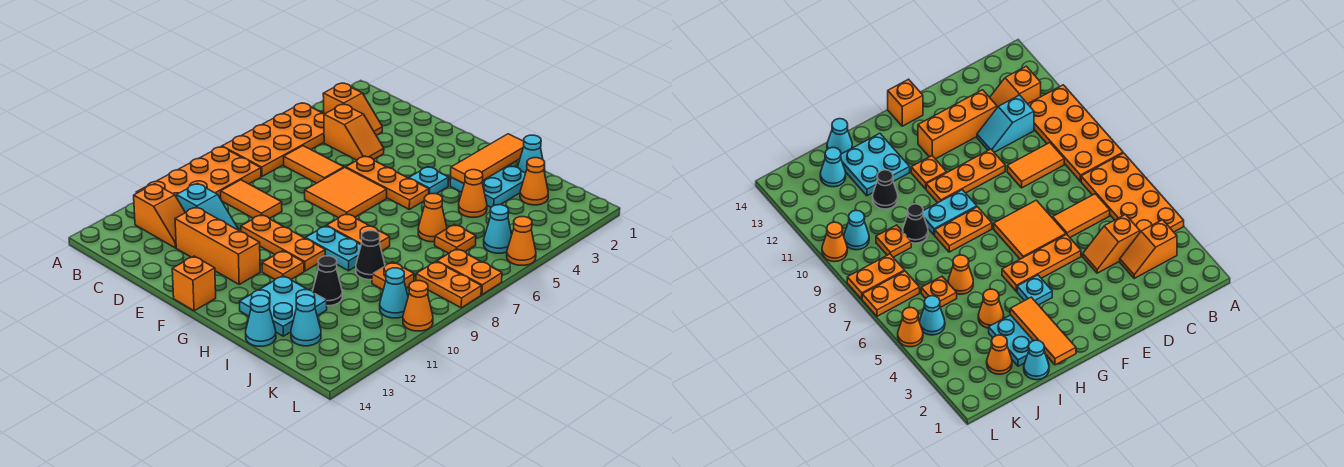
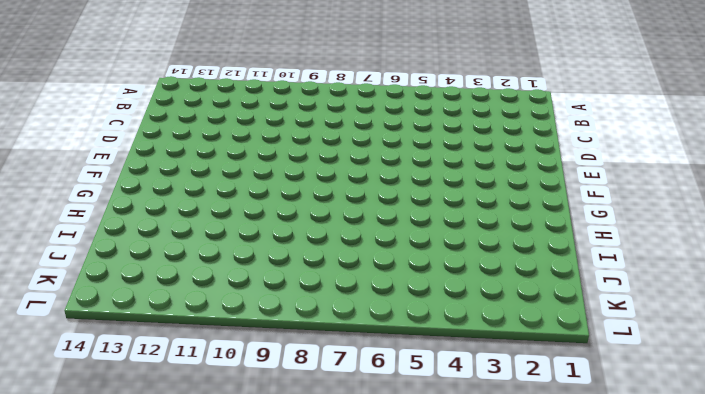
none -> orange plate A4:B7 level 1
none -> orange plate A8:B11 level 1
none -> orange slope B3:C3 level 1 top B
none -> orange slope B12:C12 level 1 top B

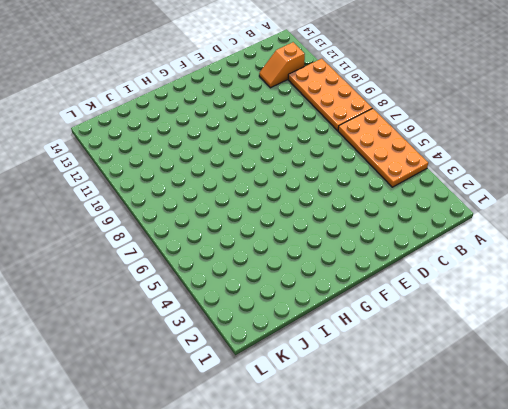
none -> orange slope B3:C3 level 1 top B
none -> orange slope C4:D4 level 1 top C
none -> orange tile C6:D6 level 1
none -> orange tile C9:D9 level 1

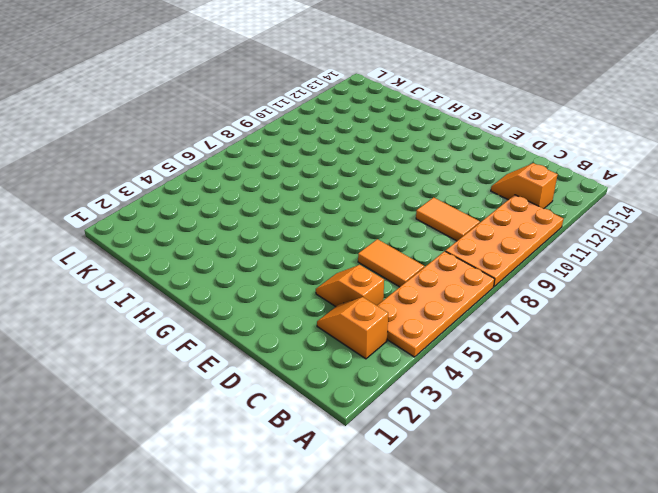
none -> cyan slope C11:D11 level 1 top C
none -> orange brick D12:F12 level 1
none -> orange plate E5:G5 level 1
none -> orange tile E6:F7 level 1

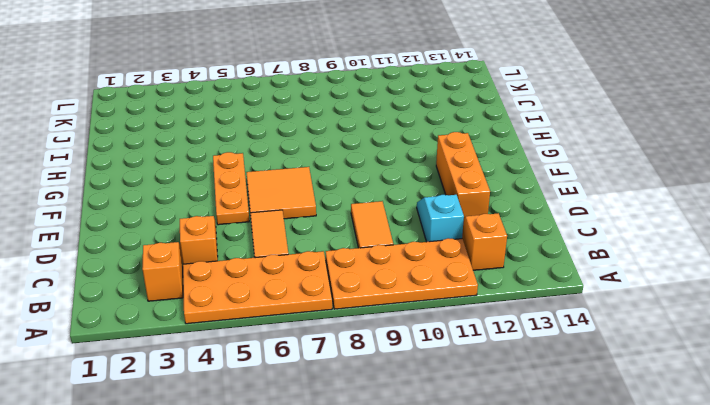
none -> orange plate E10:G10 level 1
none -> orange brick F14 level 1
none -> cyan plate G4 level 1
none -> orange plate G8:H8 level 1

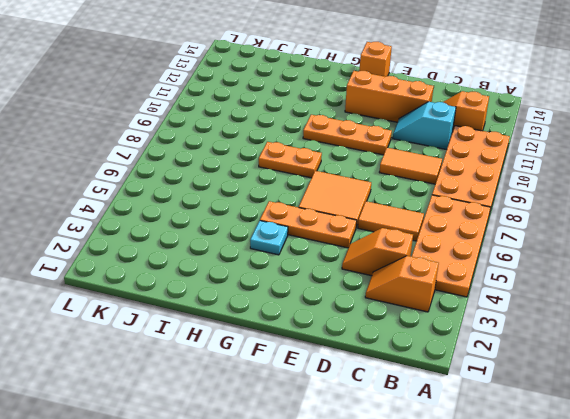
none -> cyan plate G9:H9 level 1
none -> orange plate G11 level 1
none -> cyan plate H2:I3 level 1
none -> cyan plate H12:I13 level 1

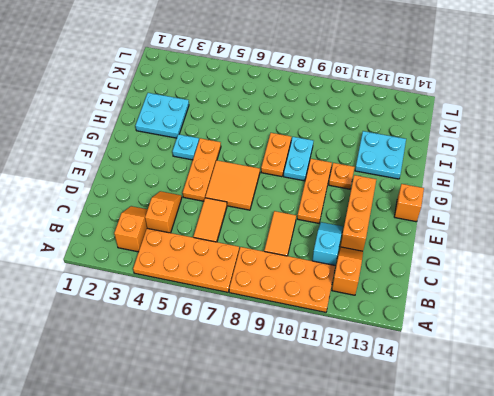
none -> cyan cone I1 level 1
none -> orange cone I4 level 1
none -> orange cone I6 level 1
none -> black cone I9 level 1

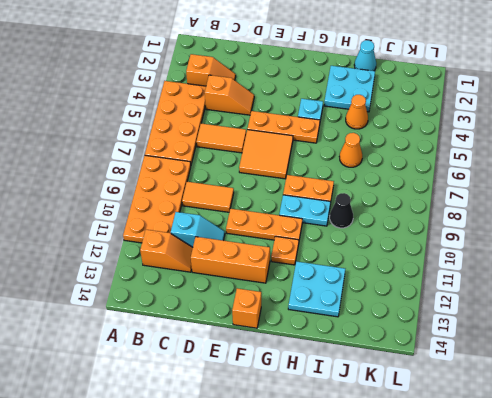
none -> black cone I11 level 1
none -> cyan cone I14 level 1
none -> orange cone J2 level 1
none -> orange plate J6 level 1

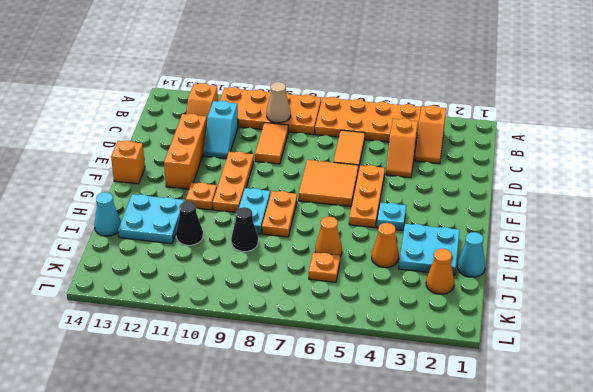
tan cone B9 level 2 -> none
none -> orange plate J9 level 1
none -> cyan cone J13 level 1
none -> cyan cone K5 level 1
none -> orange plate K7:L7 level 1

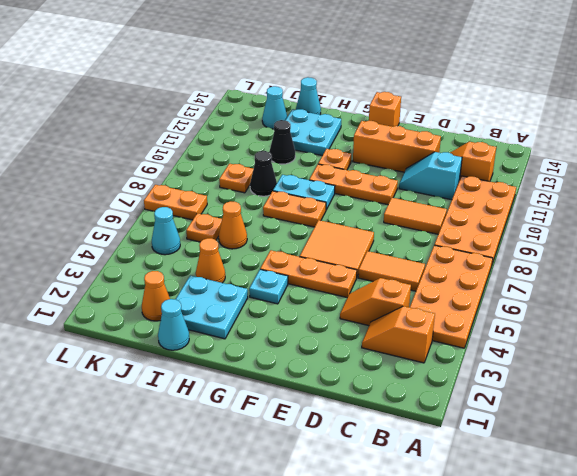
none -> orange plate K8:L8 level 1
none -> cyan cone K10 level 1
none -> orange cone L5 level 1
none -> orange cone L10 level 1

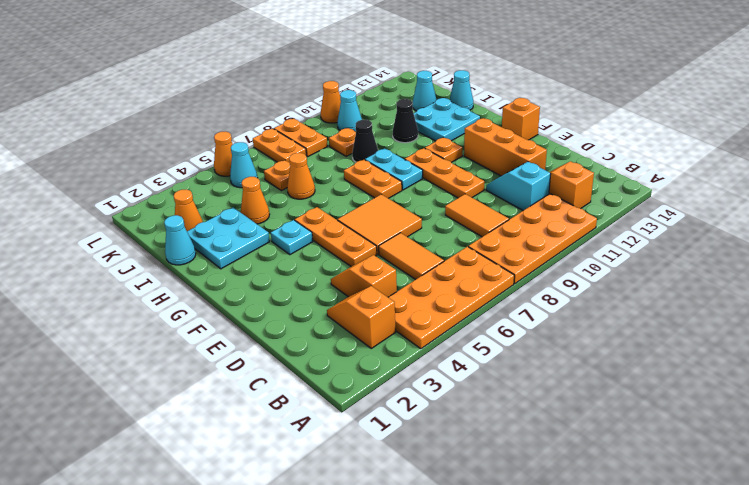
none -> orange tile H1:H3 level 2

